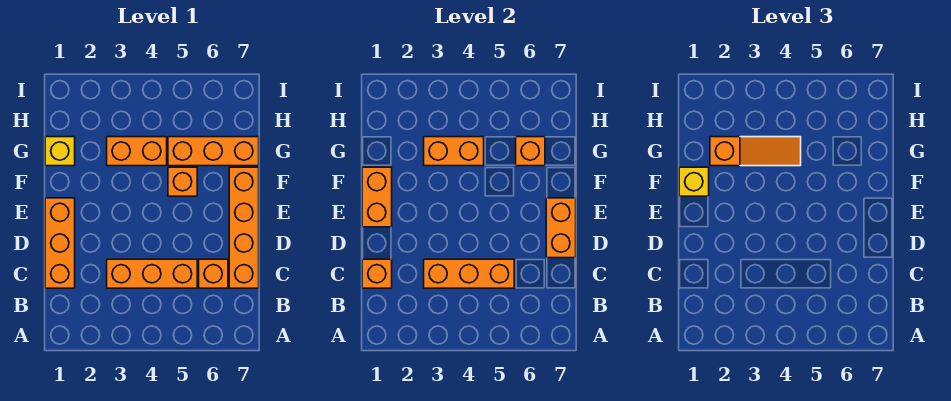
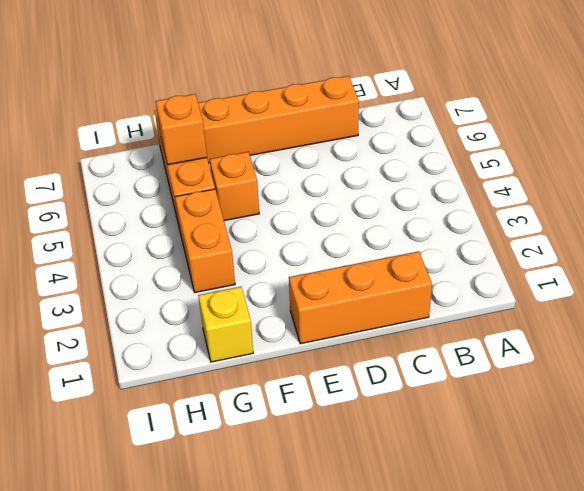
none -> orange brick C3:C5 level 1
none -> orange brick C6 level 1
none -> orange brick C1 level 2

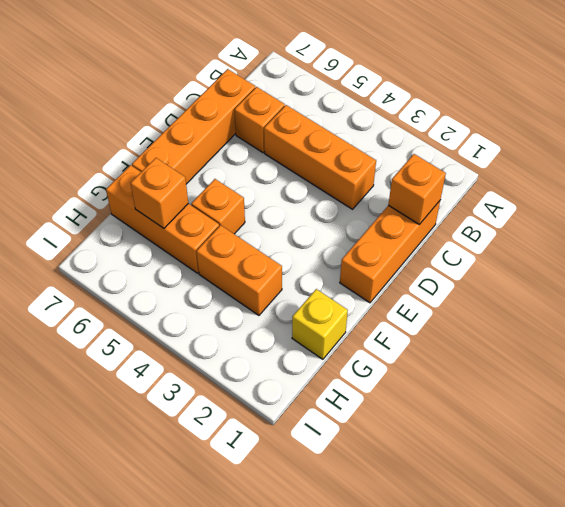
none -> orange brick C3:C5 level 2
none -> orange brick D7:E7 level 2
none -> orange brick E1:F1 level 2

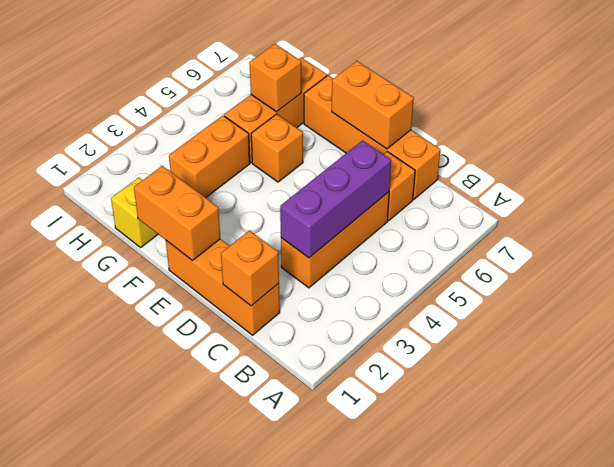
purple brick C3:C5 level 2 -> orange brick C3:C5 level 2
none -> orange brick G3:G4 level 2
none -> yellow brick F1 level 3
none -> orange slope G2:G4 level 3 top 2

